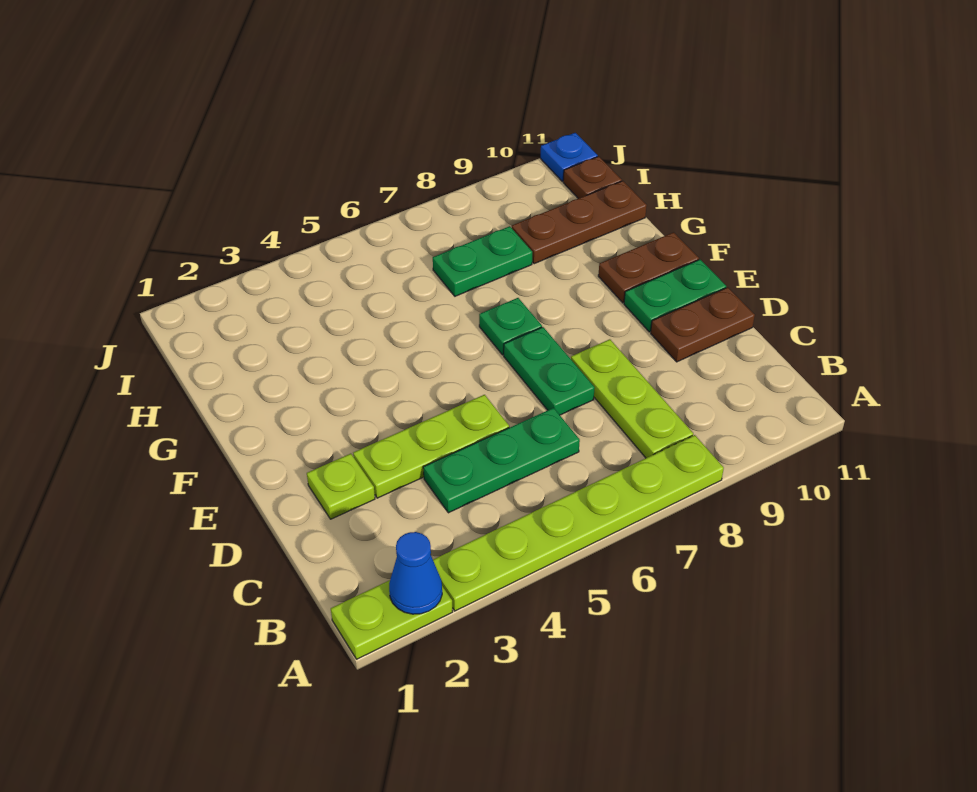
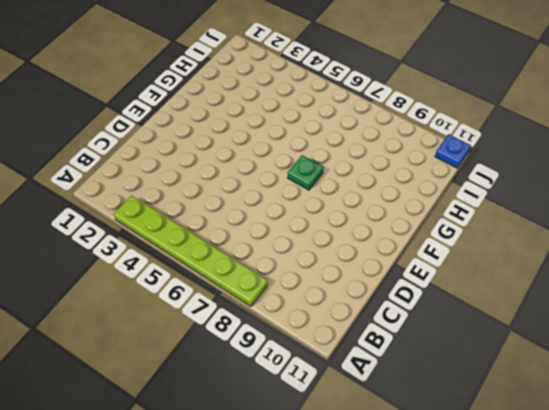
none -> lime plate A1:A2 level 1
none -> lime plate B8:D8 level 1
none -> green plate C4:C6 level 1

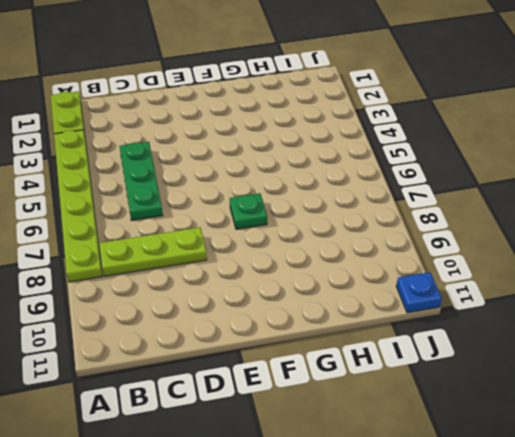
none -> lime plate D2 level 1
none -> lime plate D3:D5 level 1
none -> green plate D7:E7 level 1

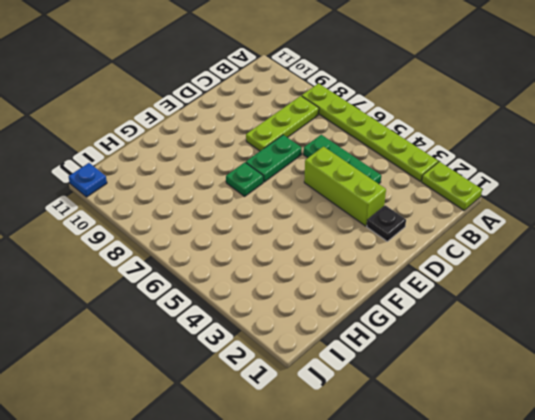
black plate D2 level 1 -> lime plate D2 level 1
lime brick D3:D5 level 1 -> lime plate D3:D5 level 1
none -> brown plate D10:D11 level 1
none -> green plate E10:E11 level 1
none -> brown plate F10:F11 level 1

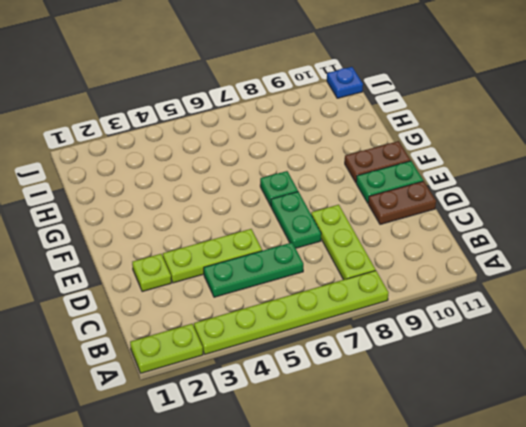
none -> green plate H7:H8 level 1
none -> brown plate H9:H11 level 1
none -> brown plate I11 level 1

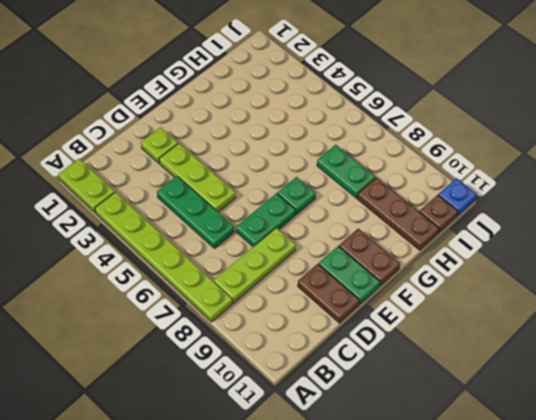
none -> blue cone A2 level 2

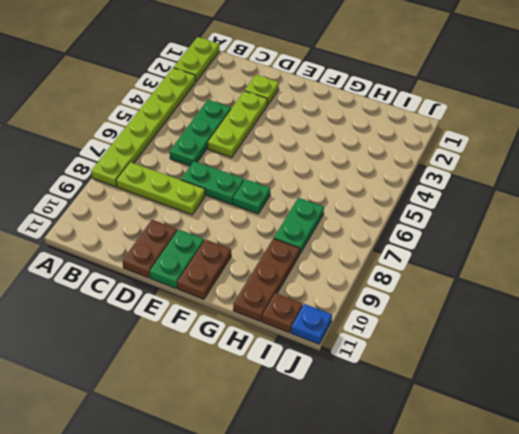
none -> blue cone A2 level 2

